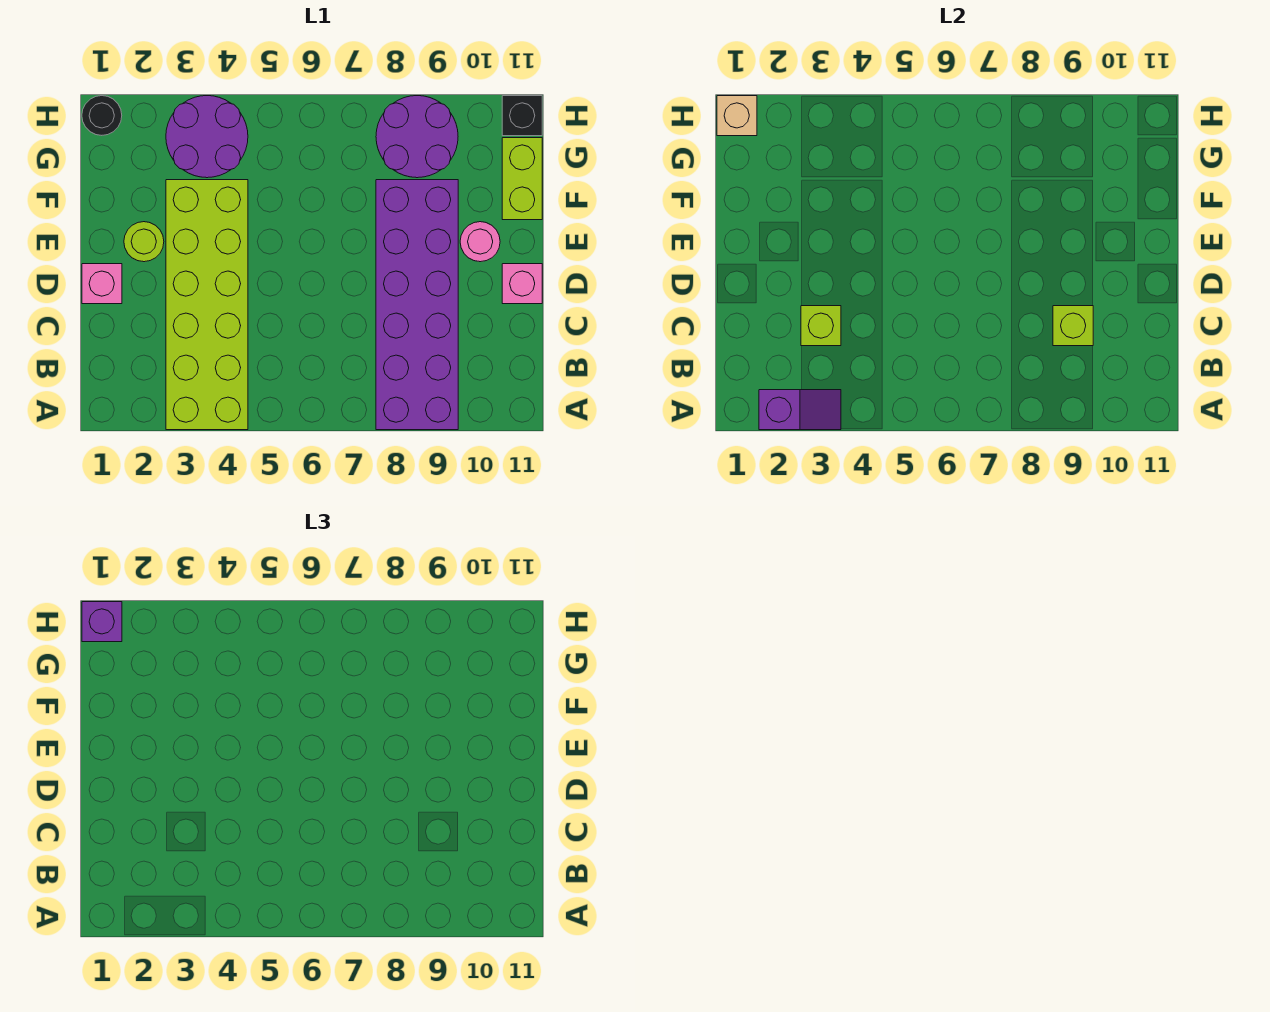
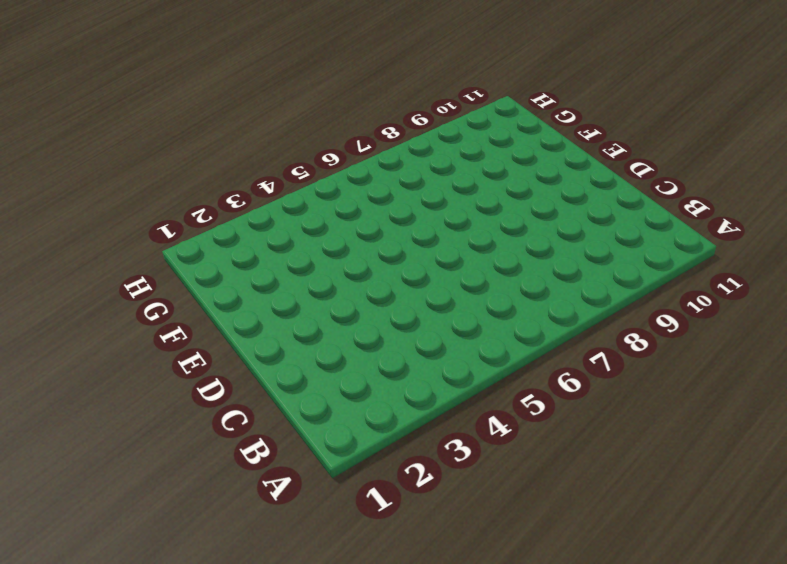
none -> lime brick A3:F4 level 1
none -> purple brick A8:F9 level 1
none -> pink brick D1 level 1

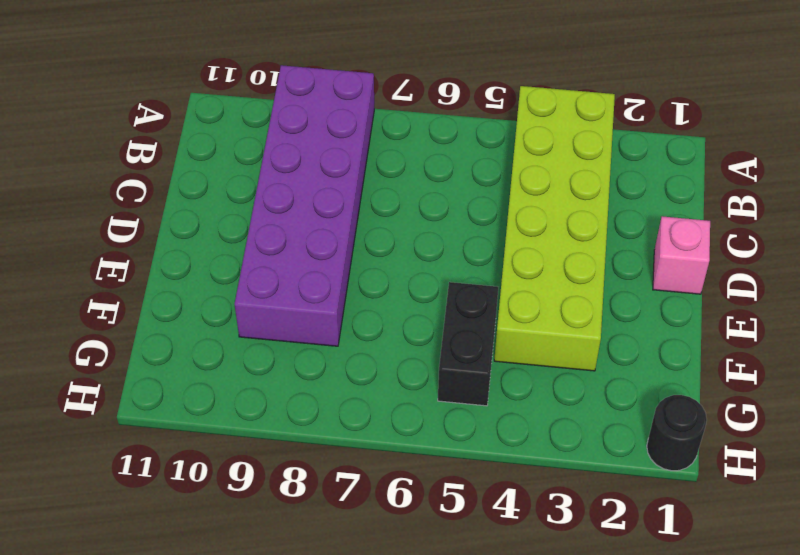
black brick F5:G5 level 1 -> none
none -> pink brick D11 level 1
none -> lime round brick E2 level 1
none -> pink round brick E10 level 1

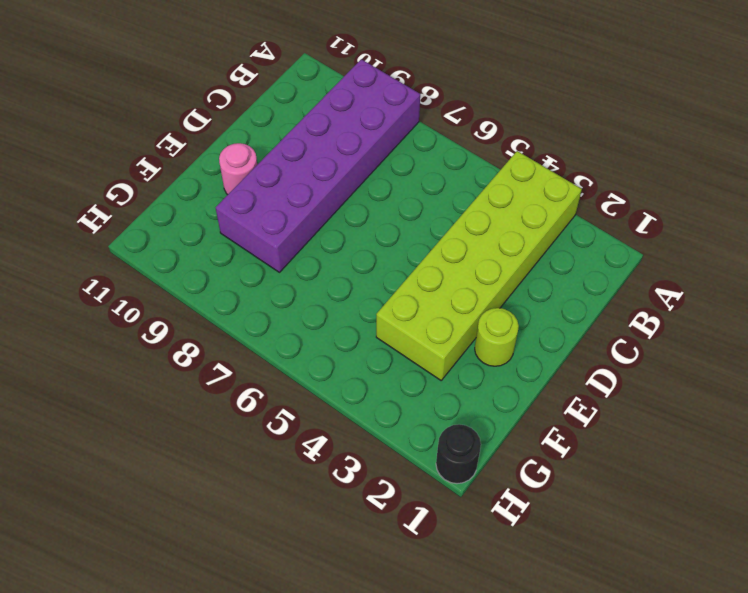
none -> pink brick D1 level 1
none -> pink brick D11 level 1
none -> lime brick F11:G11 level 1

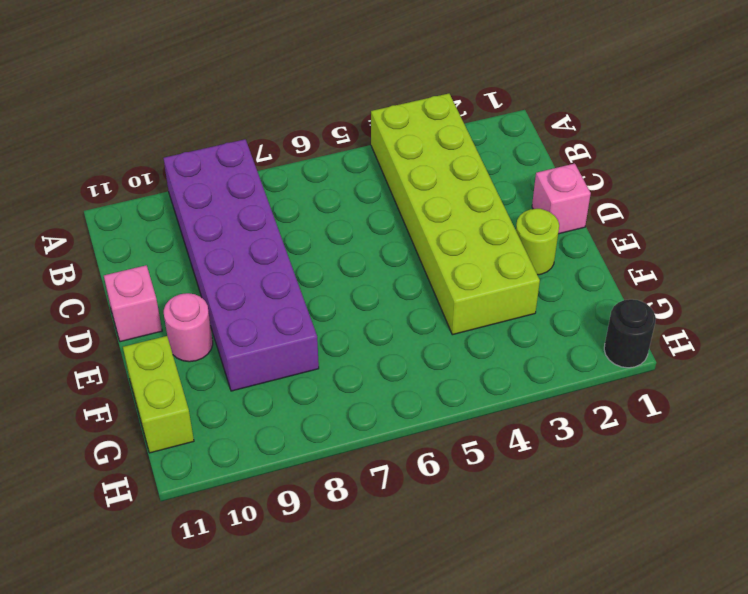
none -> purple round brick G3:H4 level 1
none -> purple round brick G8:H9 level 1
none -> black brick H11 level 1

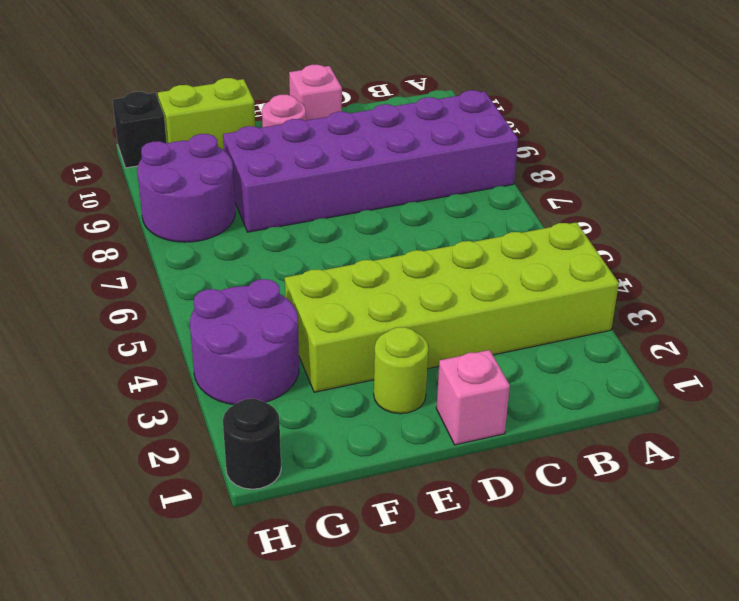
none -> purple slope A2:A3 level 2 top 2
none -> lime brick C3 level 2
none -> lime brick C9 level 2

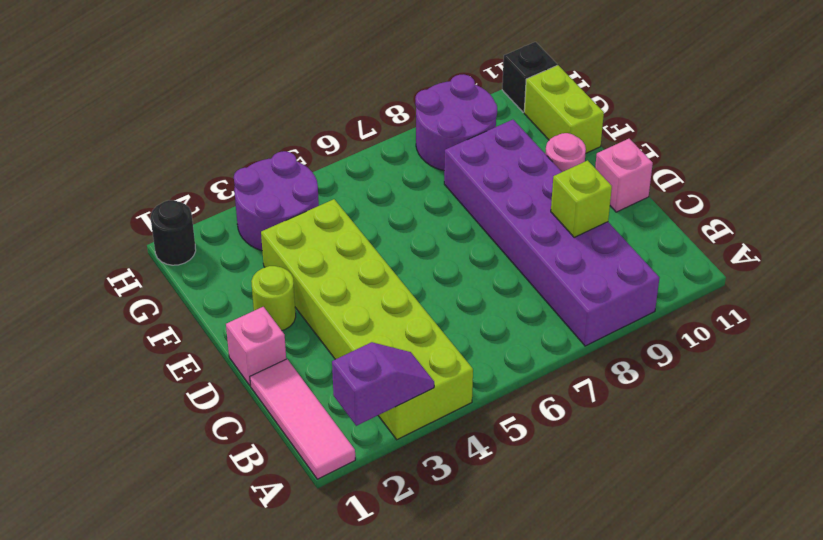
pink tile A1:C1 level 1 -> none
none -> lime brick C3 level 2
none -> tan brick H1 level 2
none -> purple brick H1 level 3

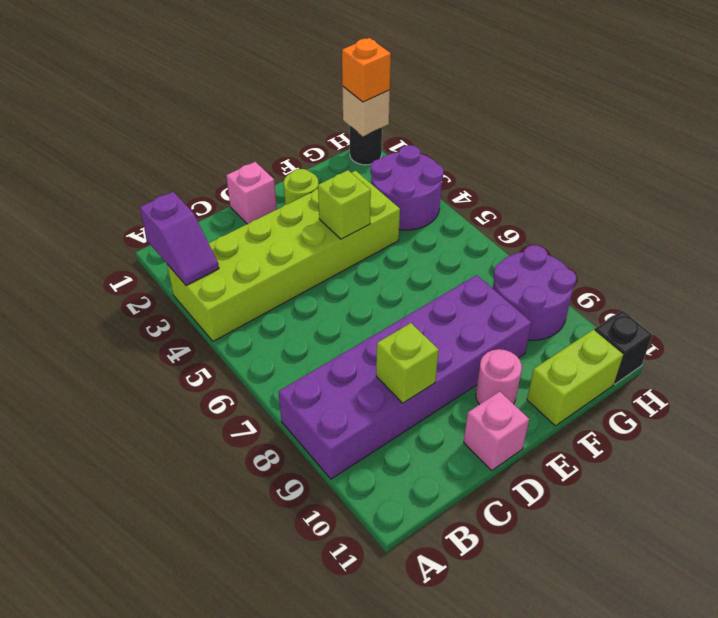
lime brick E4 level 2 -> lime brick C3 level 2
orange brick H1 level 3 -> purple brick H1 level 3

